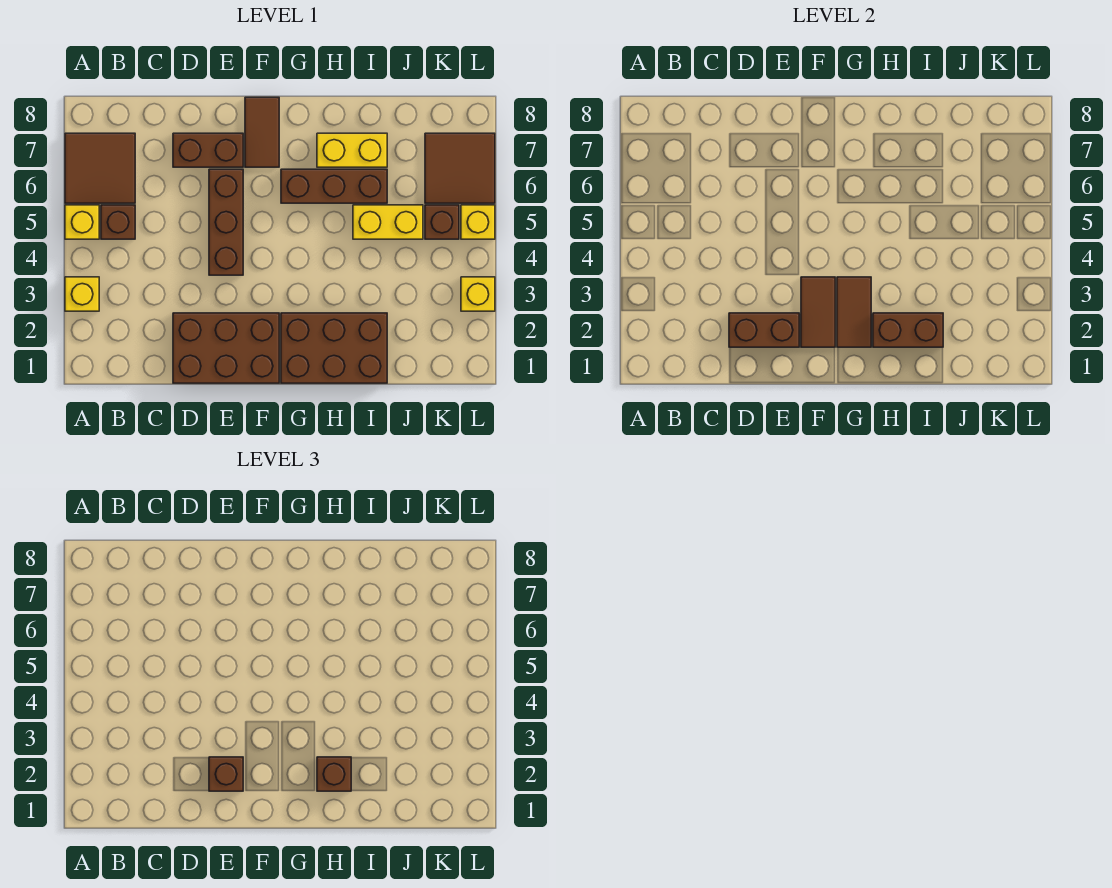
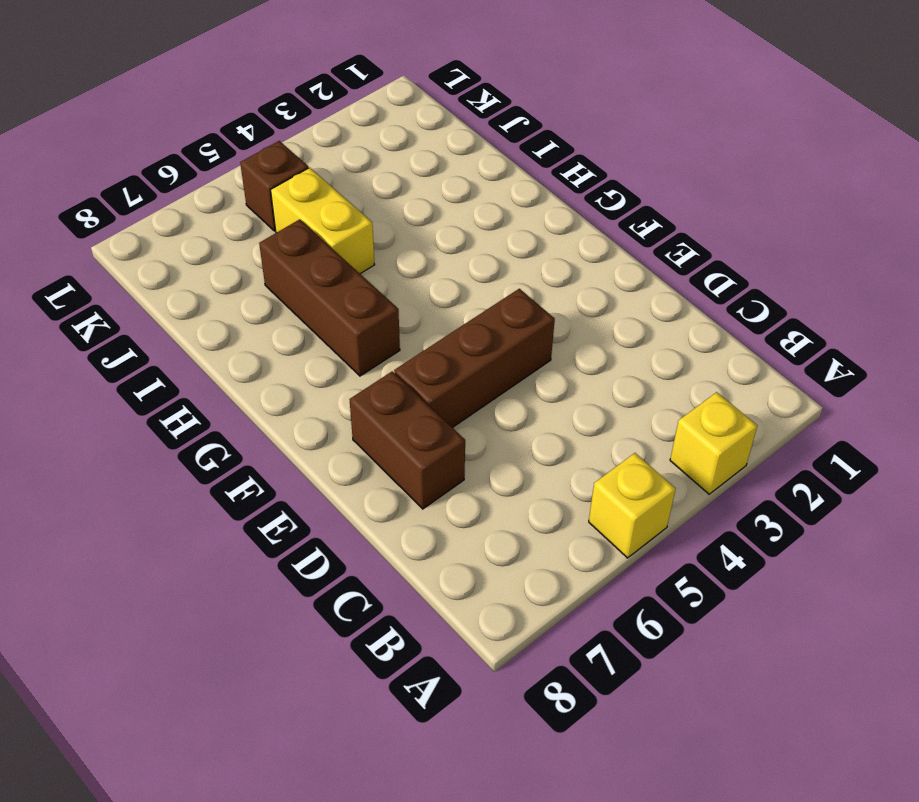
none -> brown tile A6:B7 level 1
none -> brown brick B5 level 1
none -> brown brick D1:F2 level 1

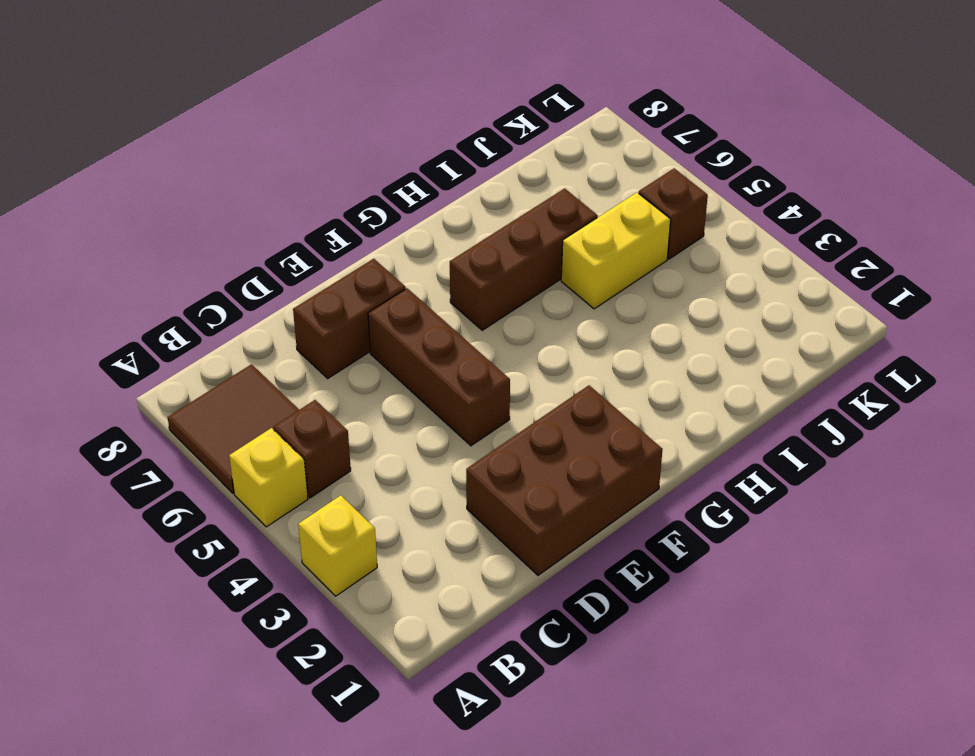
none -> brown tile F7:F8 level 1
none -> brown brick G1:I2 level 1
none -> yellow brick H7:I7 level 1

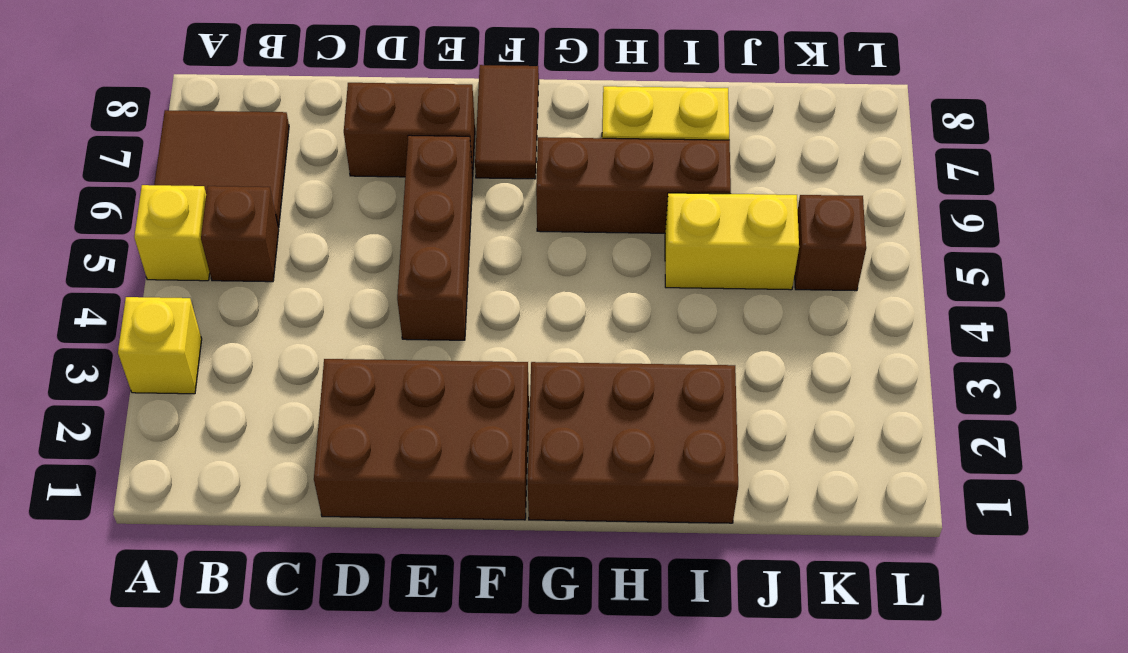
none -> brown tile K6:L7 level 1
none -> yellow brick L3 level 1
none -> yellow brick L5 level 1

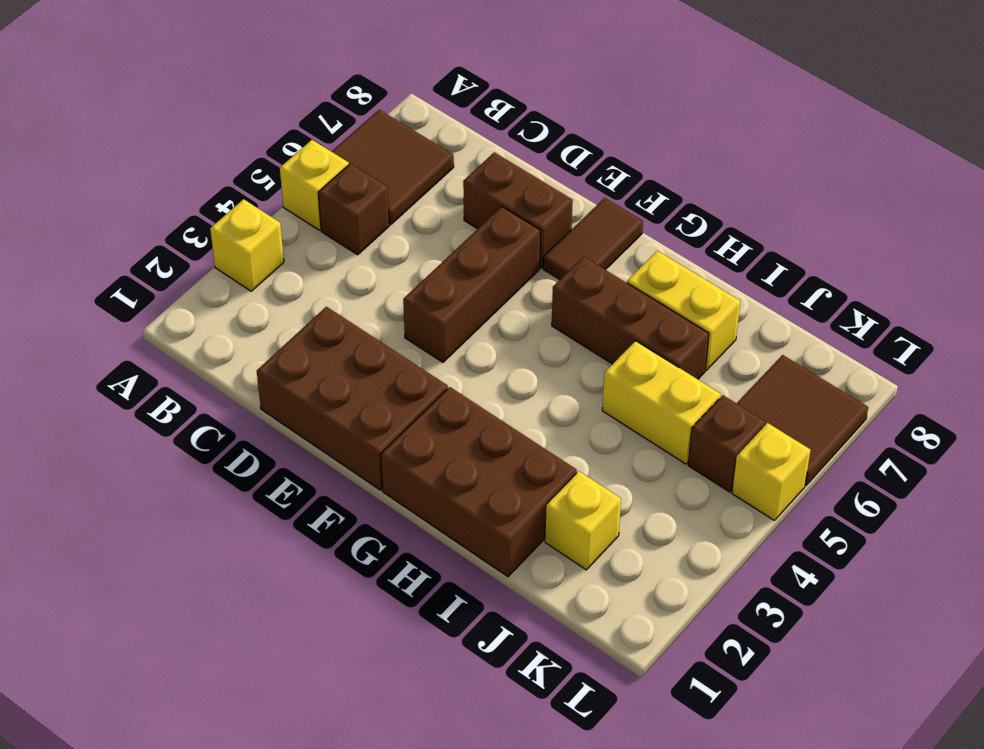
yellow brick J2 level 1 -> yellow brick L3 level 1
none -> brown brick D2:E2 level 2
none -> brown tile F2:F3 level 2
none -> brown tile G2:G3 level 2

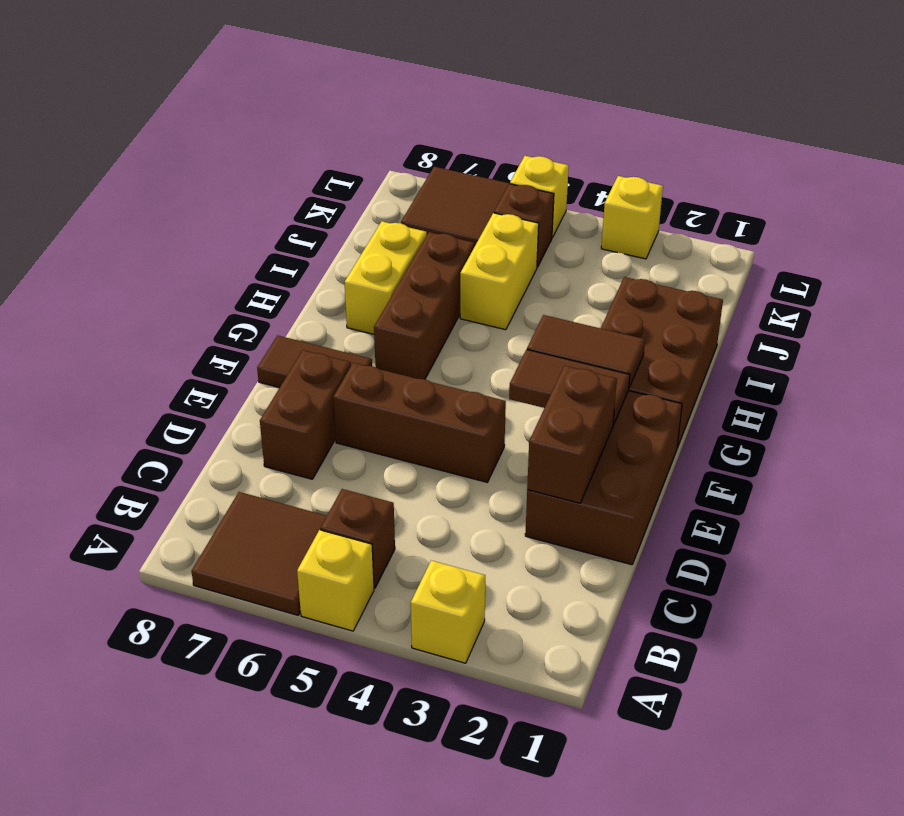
none -> brown brick H2:I2 level 2
none -> brown brick E2 level 3
none -> brown brick H2 level 3

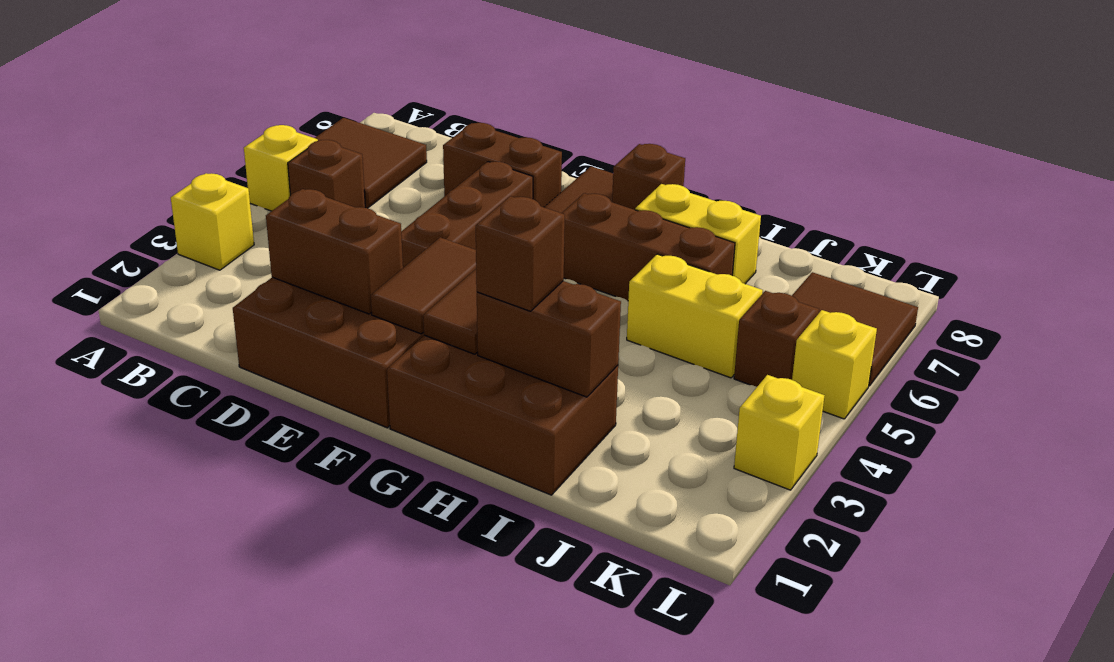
brown brick G8 level 1 -> brown brick E2 level 3

